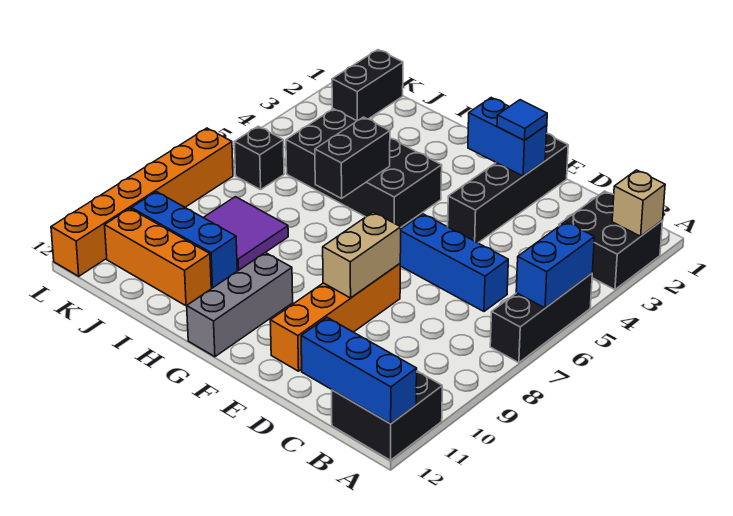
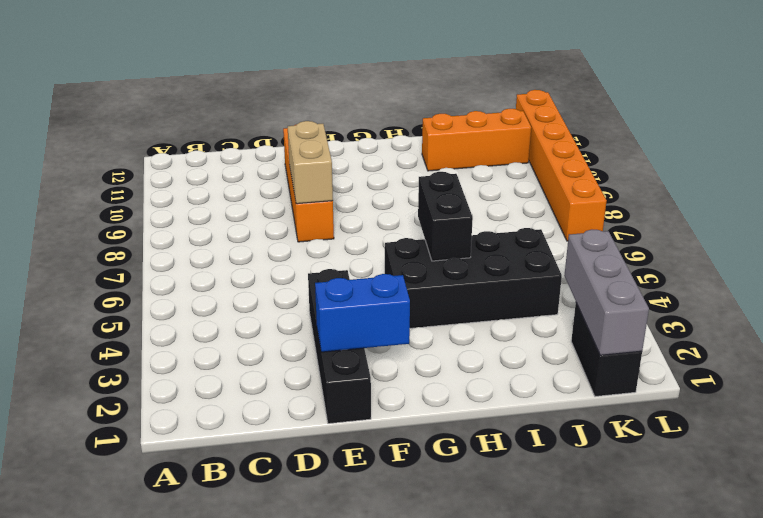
grey brick K1:K3 level 2 -> grey brick G10:G12 level 1
none -> black brick A2:B3 level 1
none -> black brick A5:A7 level 1
none -> black brick A11:B12 level 1

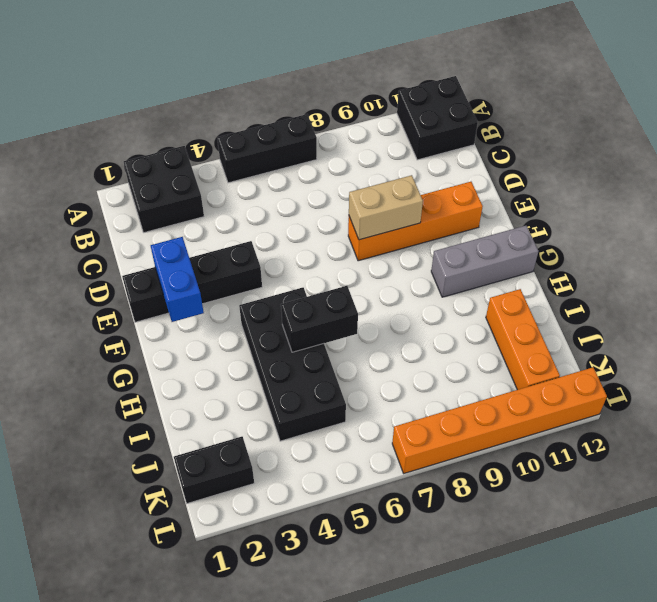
none -> blue brick C6:E6 level 1
none -> purple tile I8:J9 level 1
none -> blue brick I10:K10 level 1

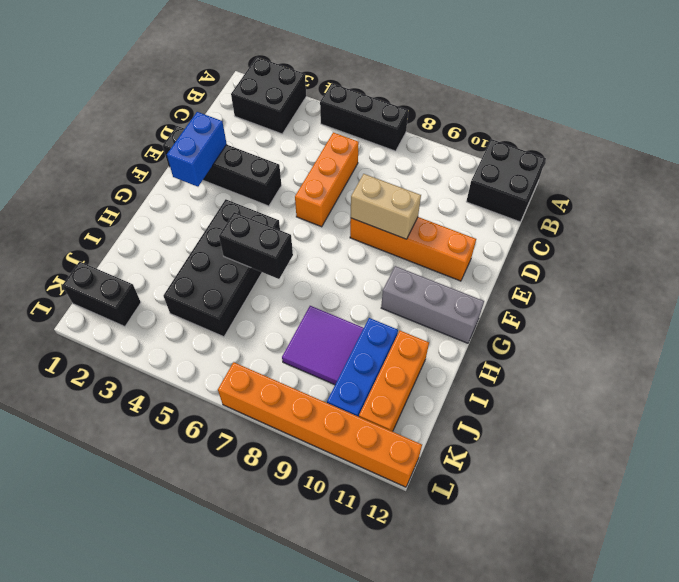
orange brick C6:E6 level 1 -> blue brick C6:E6 level 1
none -> black brick K6 level 1
none -> tan brick A2 level 2
none -> blue brick A5:A6 level 2

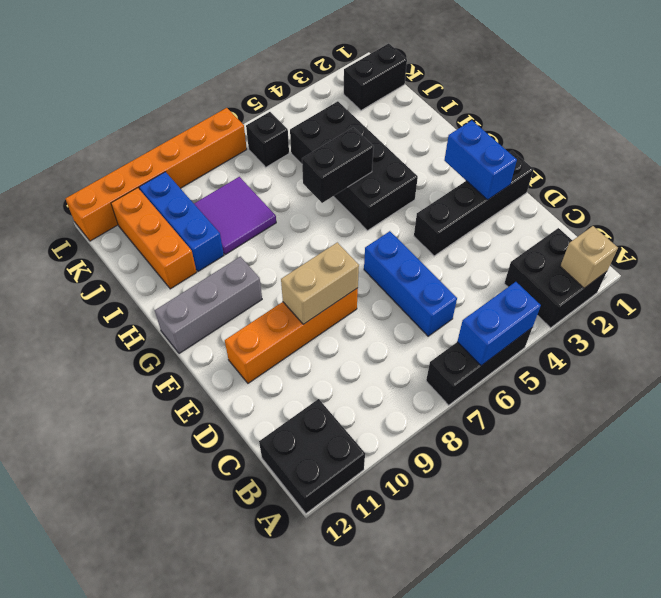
none -> blue brick A12:C12 level 2
none -> blue tile E2 level 3

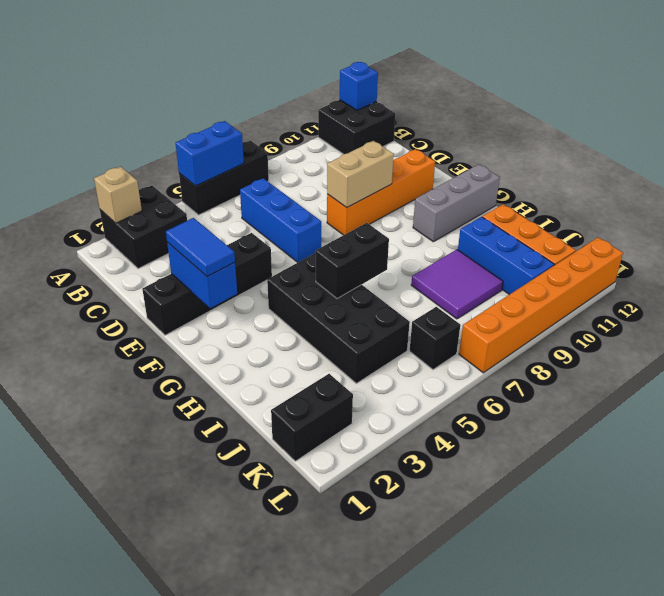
blue brick A12 level 2 -> blue brick A12:C12 level 2
blue tile E2:F2 level 3 -> blue tile E2 level 3

